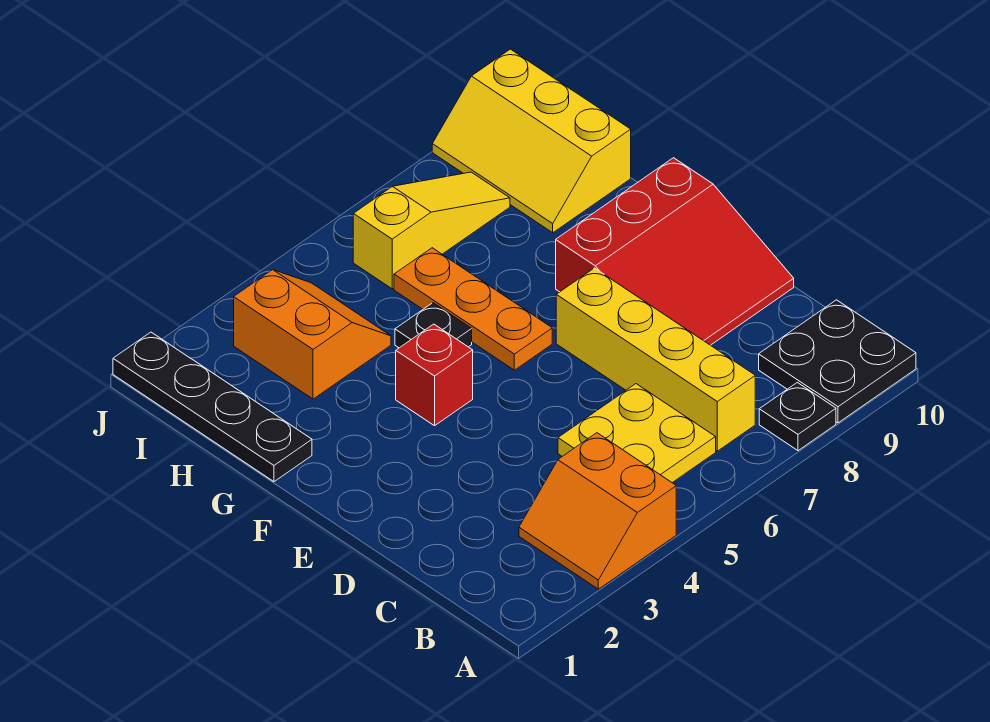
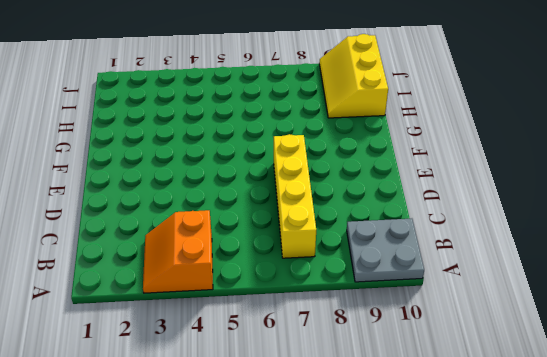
grey plate A9:B10 level 1 -> black plate A9:B10 level 1
none -> black plate A8 level 1
none -> yellow plate B5:C6 level 1
none -> red slope D8:F10 level 1 top F

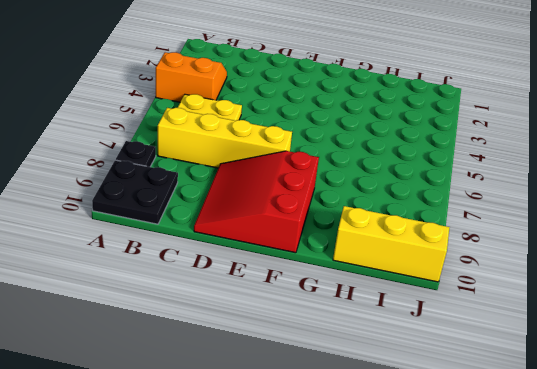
none -> red brick F4 level 1
none -> orange plate F6:H6 level 1
none -> black plate G1:J1 level 1

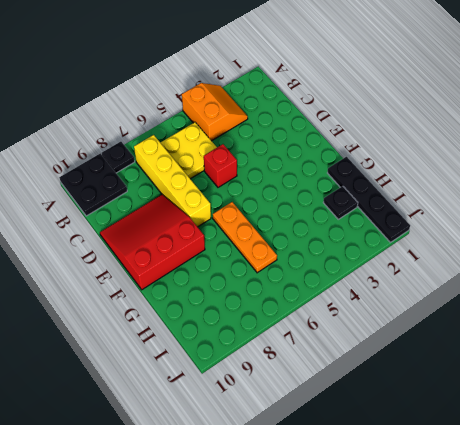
red brick D5 level 1 -> red brick F4 level 1
black plate H2 level 1 -> black plate G5 level 1
none -> orange slope H3:I4 level 1 top 3
none -> yellow slope H9:J10 level 1 top 10
none -> yellow slope I6:I8 level 1 top 6

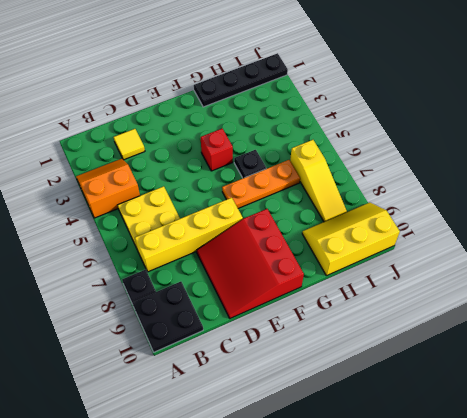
yellow tile C2 level 1 -> none
none -> orange slope H3:I4 level 1 top 3

